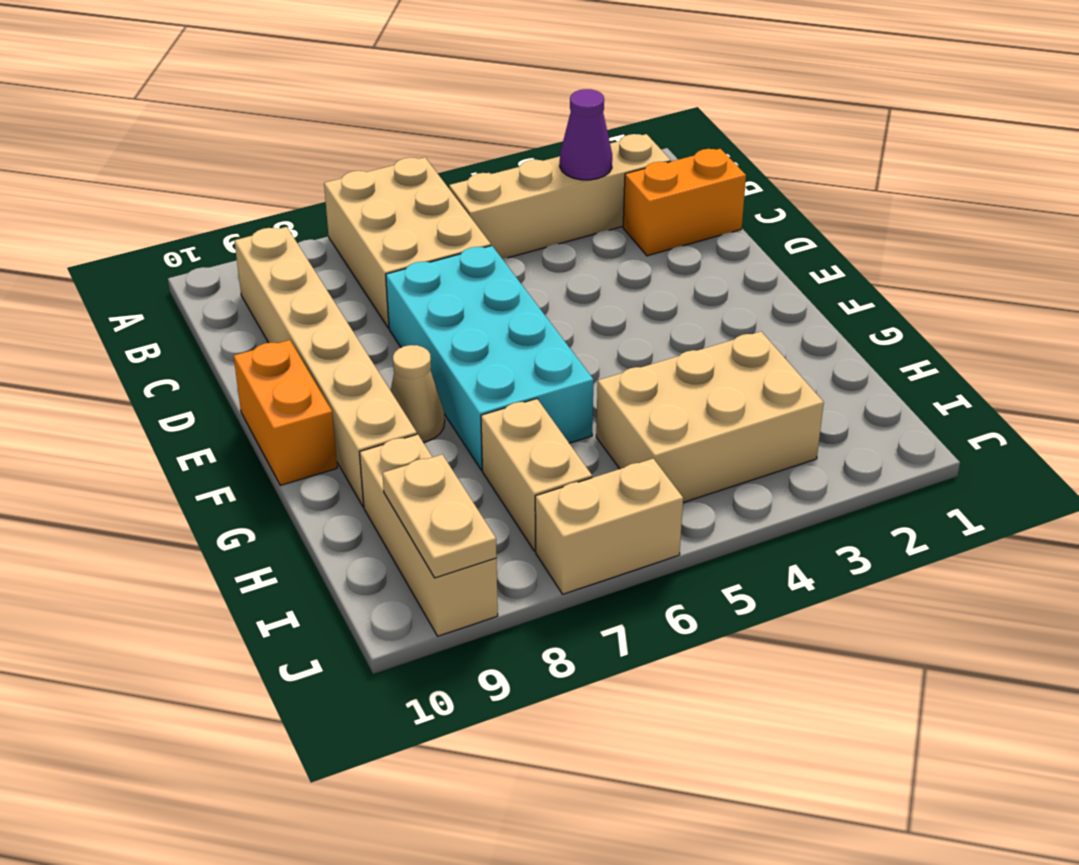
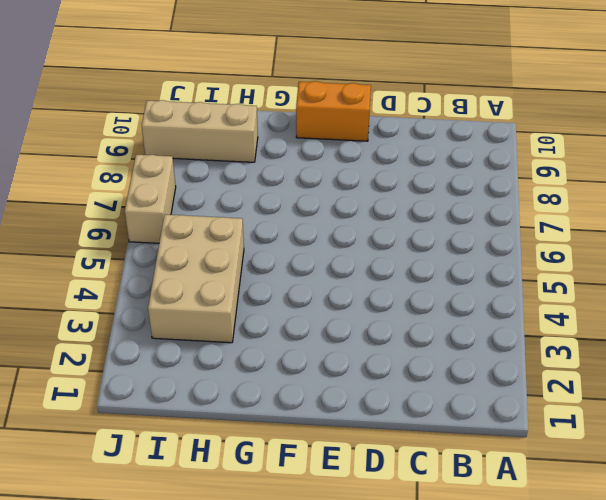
none -> tan brick A6:C7 level 1
none -> tan brick B2:B5 level 1
none -> tan brick B9:G9 level 1

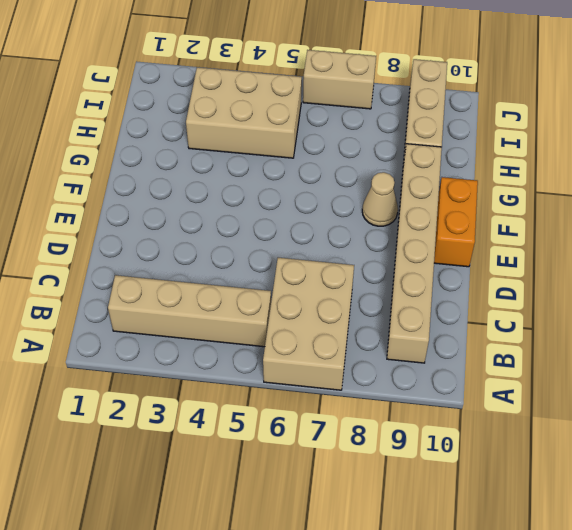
none -> orange brick C1:C2 level 1
none -> cyan brick D6:G7 level 1
none -> tan brick H7:I7 level 1

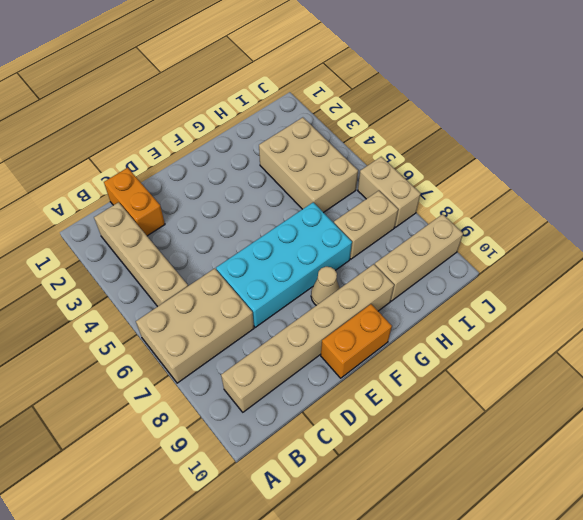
none -> purple cone B3 level 2
none -> tan plate I9:J9 level 2

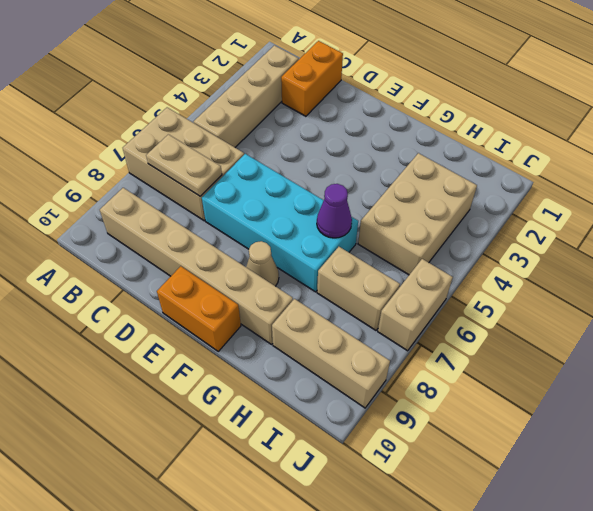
tan plate B7:C7 level 2 -> tan plate I9:J9 level 2
purple cone G6 level 2 -> purple cone B3 level 2

